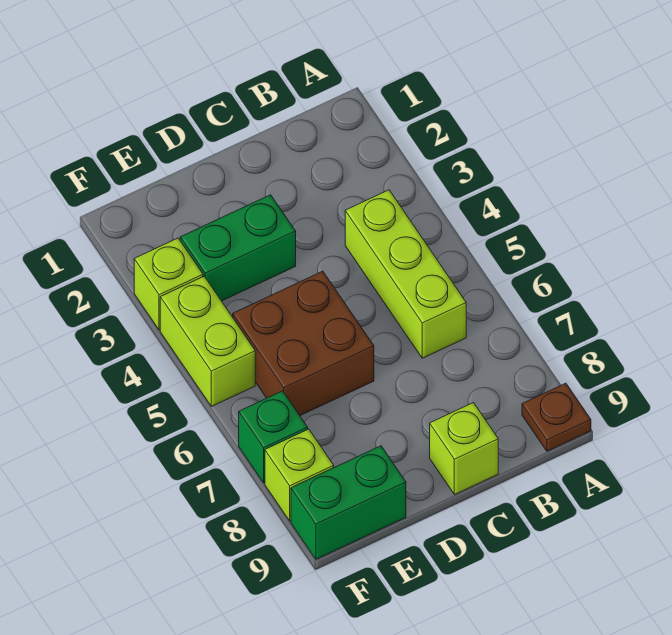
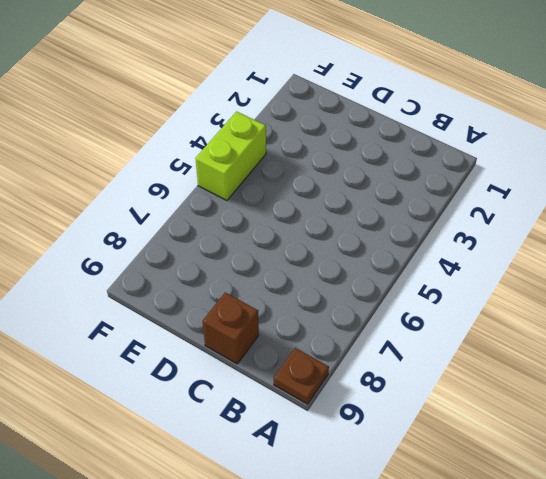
brown brick C9 level 1 -> lime brick C9 level 1
none -> lime brick B4:B6 level 1
none -> green brick D3:E3 level 1

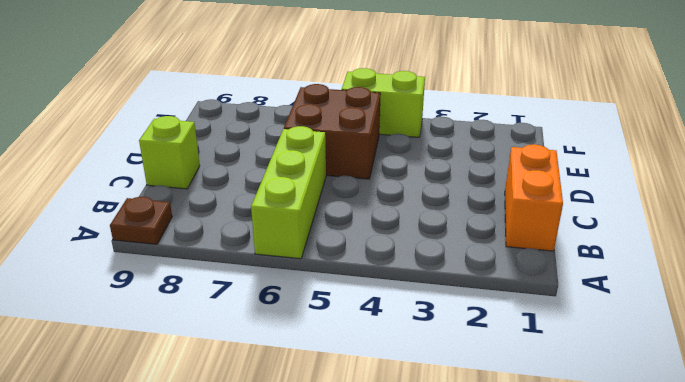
lime brick A6:C6 level 1 -> lime brick B4:B6 level 1
orange brick B1:C1 level 1 -> none
none -> green brick D3:E3 level 1
none -> green brick E9:F9 level 1

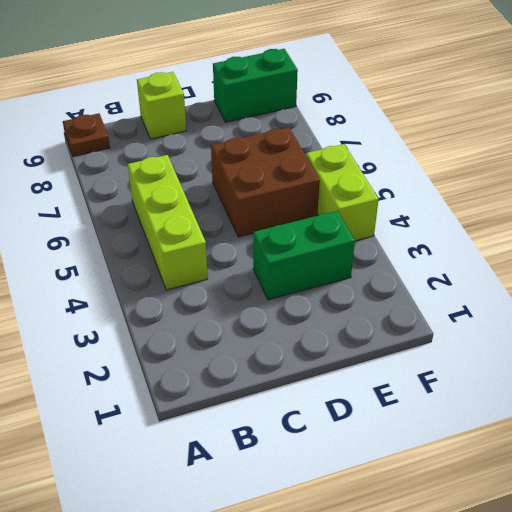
none -> lime brick F3 level 1
none -> green brick F7 level 1

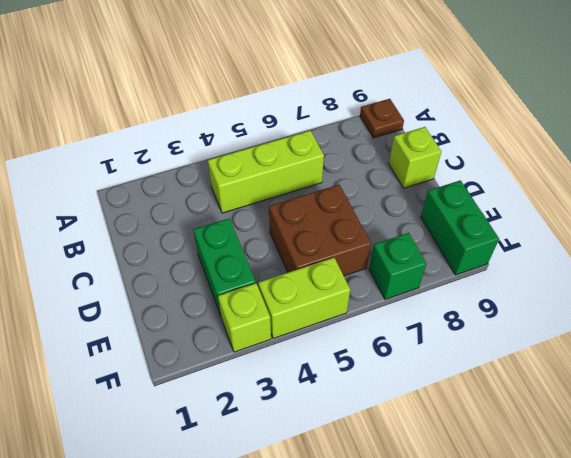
none -> lime brick F8 level 1

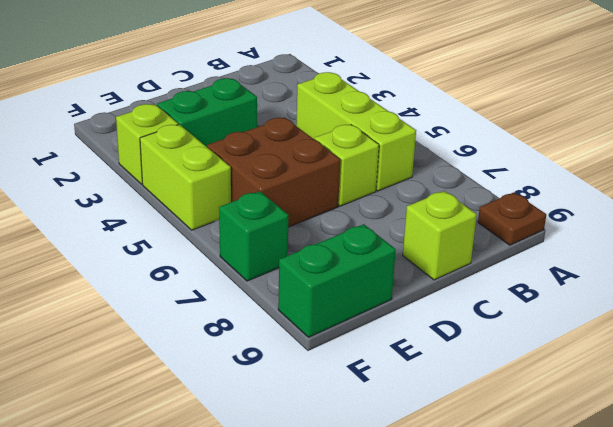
lime brick C6 level 1 -> lime brick F8 level 1

